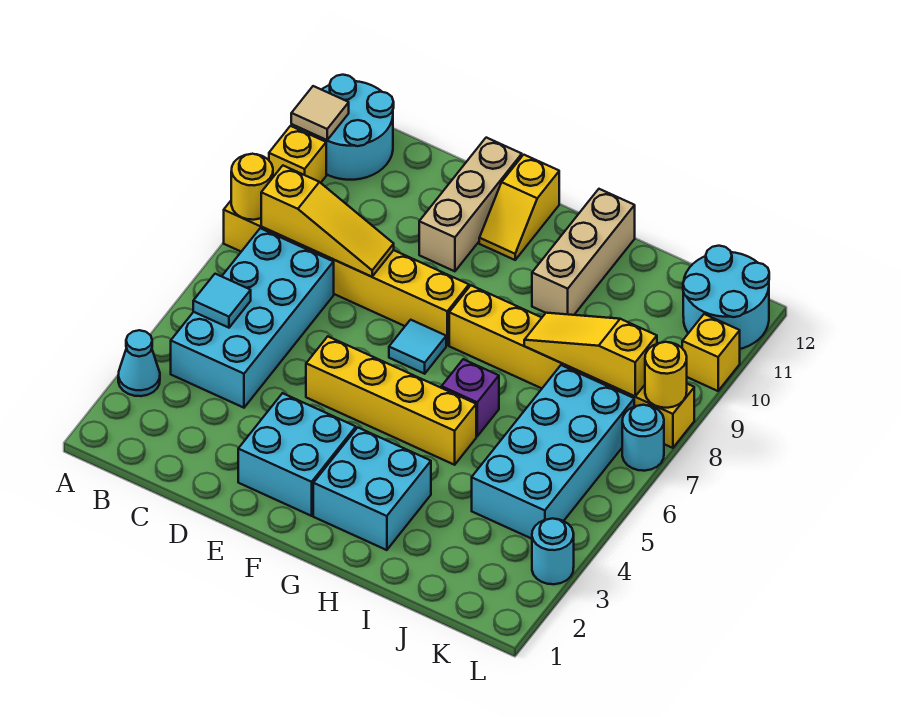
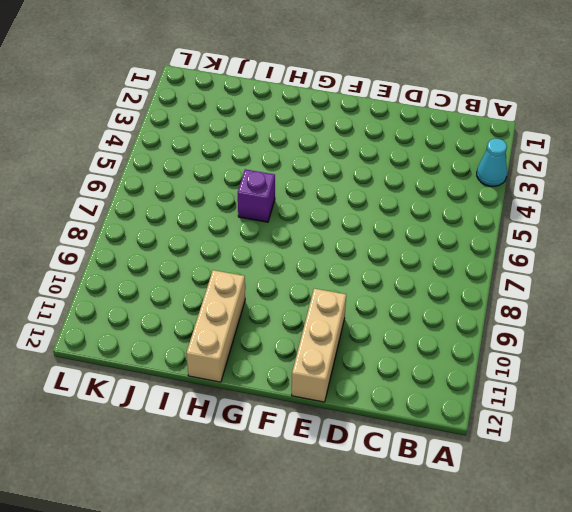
none -> yellow brick A8:F8 level 1
none -> yellow brick A10 level 1
none -> cyan round brick A11:B12 level 1

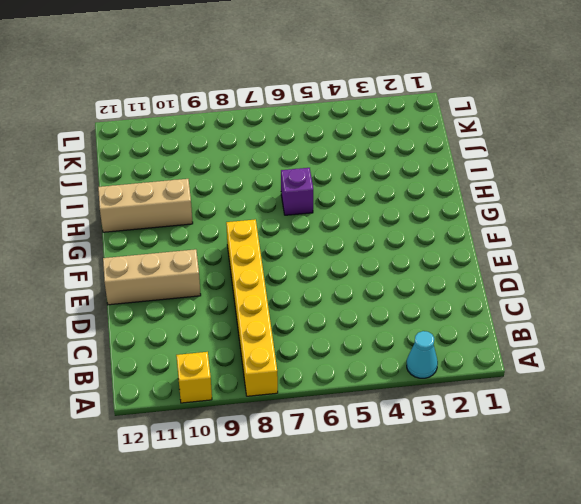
none -> cyan round brick A11:B12 level 1
none -> cyan brick B4:C7 level 1
none -> cyan brick E2:F3 level 1

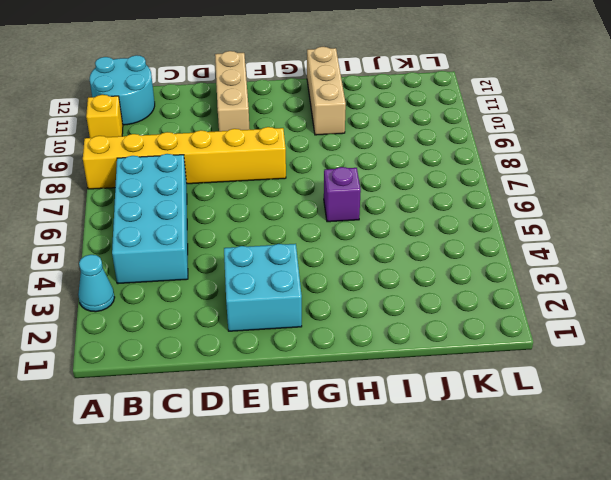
none -> yellow brick E5:H5 level 1
none -> cyan tile F7 level 1
none -> yellow slope F11:F12 level 1 top 12

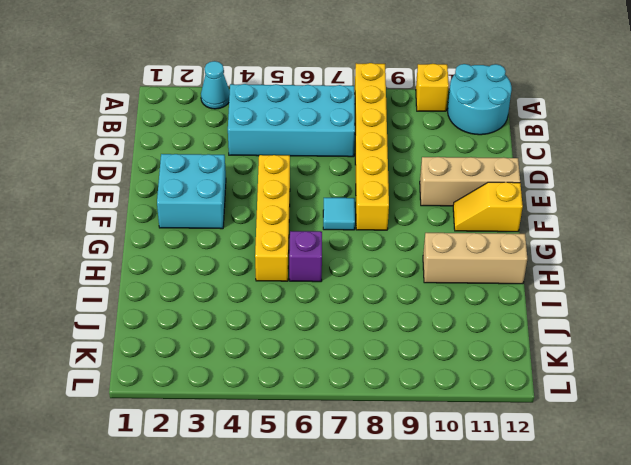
none -> cyan brick G2:H3 level 1
none -> yellow brick G8:L8 level 1
none -> cyan brick J4:K7 level 1

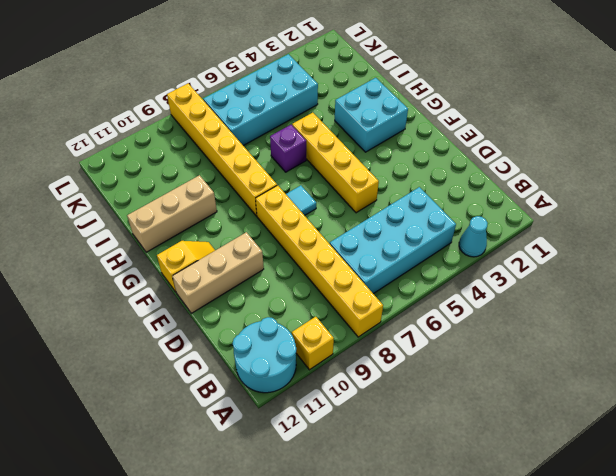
none -> cyan brick E2:F3 level 1
none -> cyan round brick K11:L12 level 1
none -> cyan round brick L3 level 1

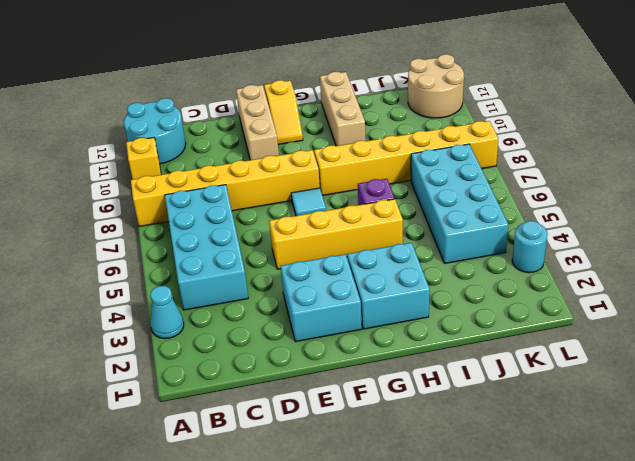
tan round brick K11:L12 level 1 -> cyan round brick K11:L12 level 1
none -> cyan round brick L7 level 1
none -> yellow brick L10 level 1
none -> yellow round brick A8 level 2

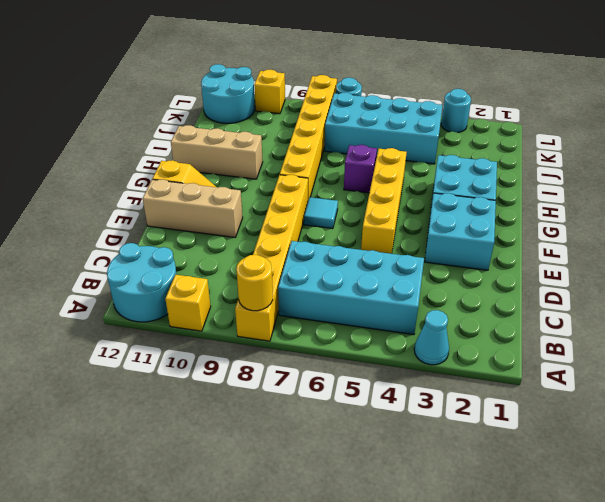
none -> tan tile A11 level 2
none -> cyan tile B5 level 2
none -> yellow slope B8:D8 level 2 top B

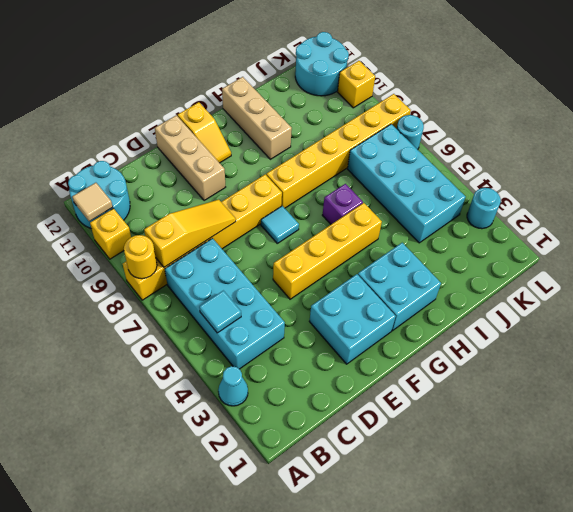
none -> yellow slope I8:K8 level 2 top K
none -> yellow round brick L8 level 2

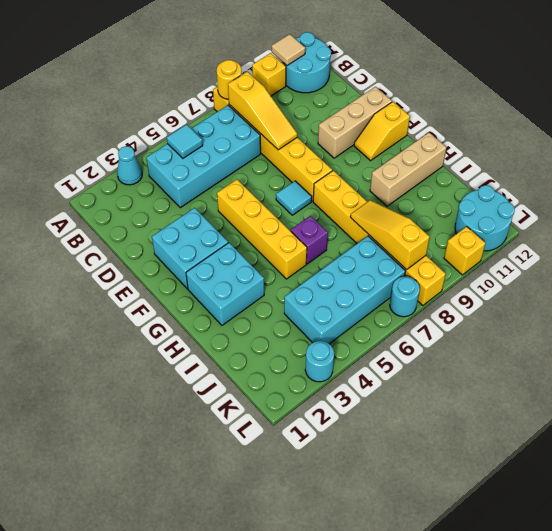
none -> yellow round brick L8 level 2

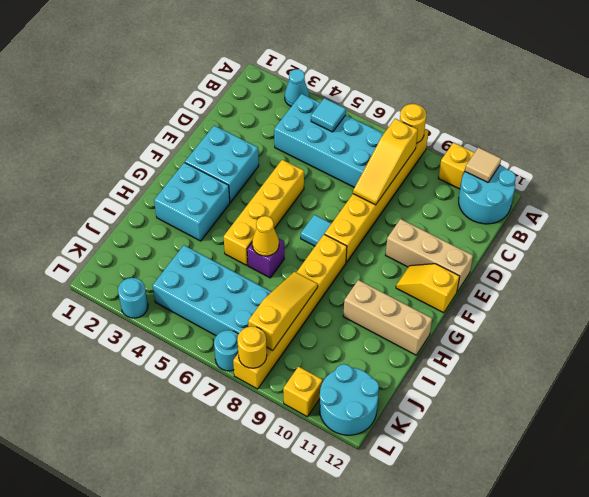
yellow cone H6 level 2 -> none

